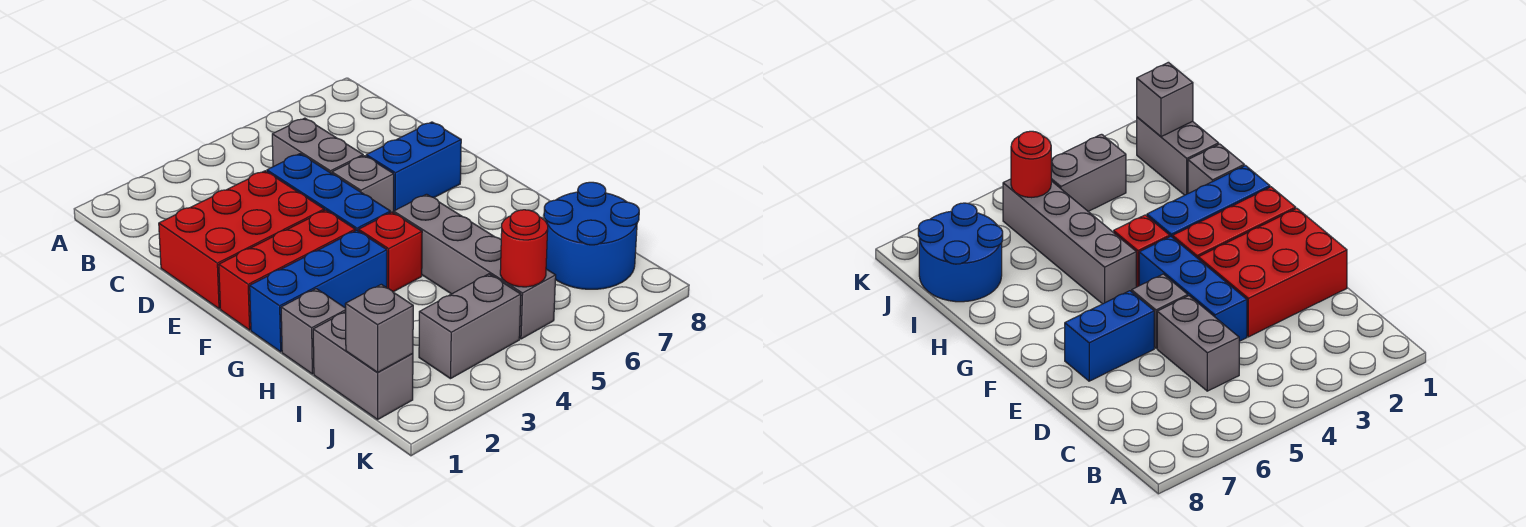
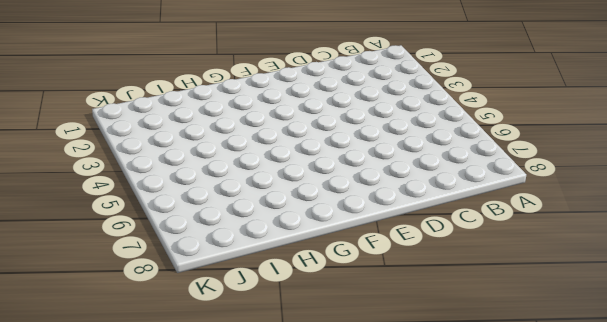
none -> grey brick C5:D5 level 1
none -> red brick D1:E3 level 1
none -> blue brick D4:F4 level 1

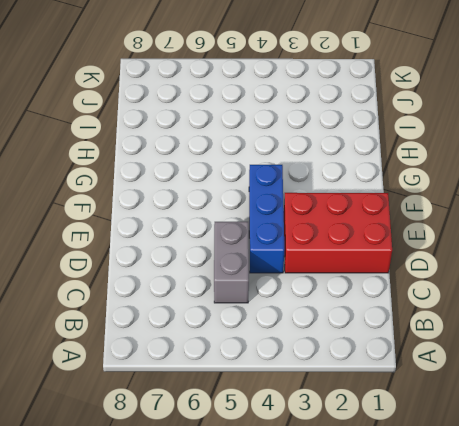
none -> grey brick E5 level 1
none -> blue brick E6:E7 level 1
none -> red brick F1:F3 level 1

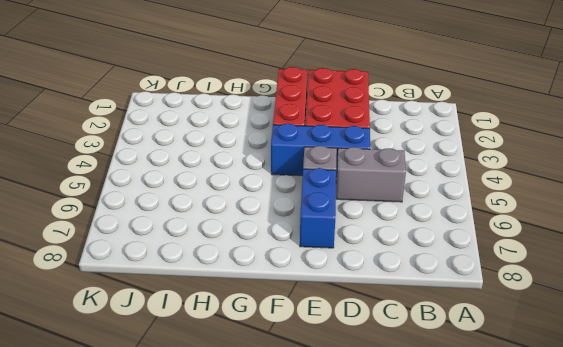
none -> blue brick G1:G3 level 1
none -> red brick G4 level 1
none -> grey brick G5:J5 level 1

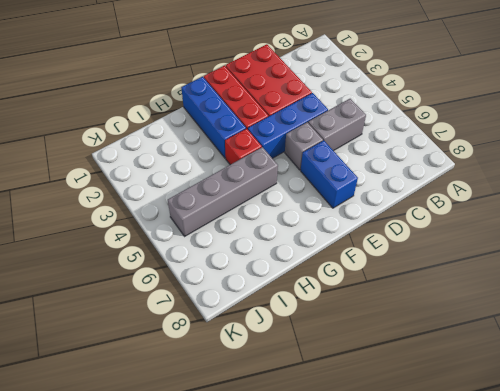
none -> grey brick H1 level 1
none -> grey brick I1:J1 level 1
none -> blue round brick I7:J8 level 1

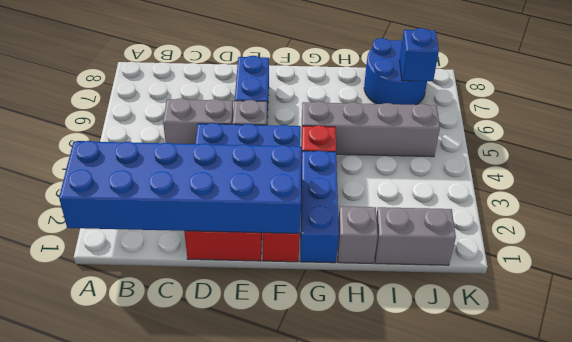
blue brick A1:F2 level 2 -> none
blue brick J7 level 2 -> none
none -> grey brick J3:J4 level 1
none -> grey brick J1 level 2
none -> red round brick J5 level 2

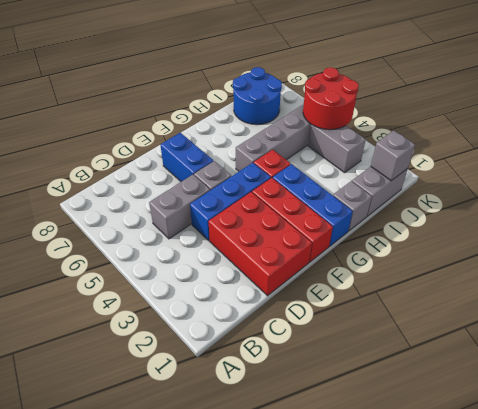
red round brick J4:K5 level 2 -> red round brick J5 level 2

